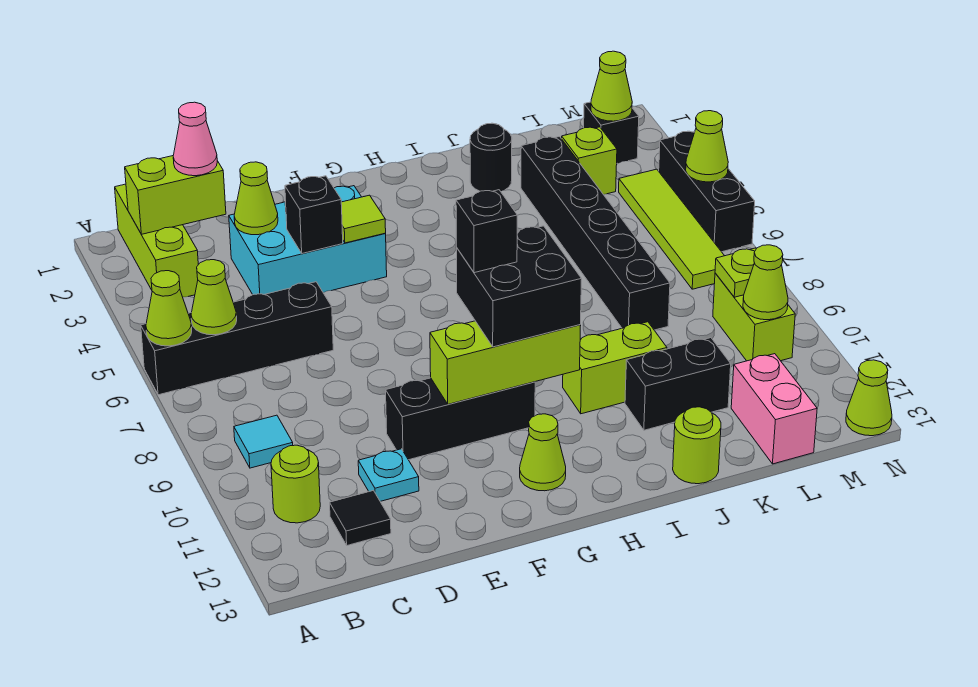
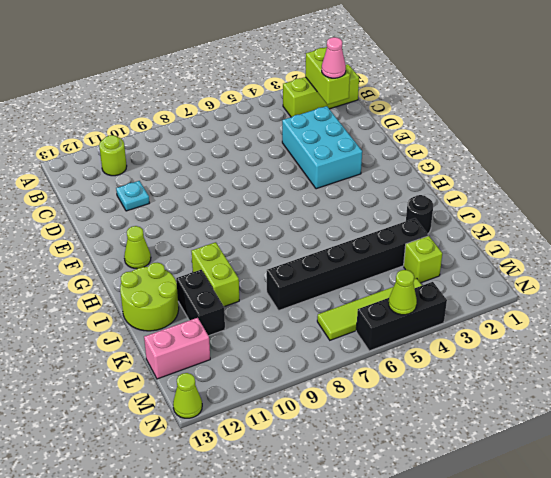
lime round brick I12:J13 level 1 -> lime round brick J13 level 1
none -> black brick A6:D6 level 1
none -> cyan tile B9 level 1
none -> black tile C12 level 1
none -> black brick E10:G10 level 1

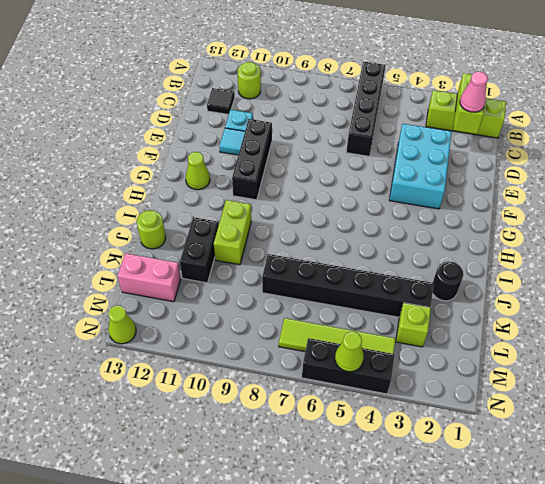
cyan tile E11 level 1 -> cyan tile B9 level 1
none -> black brick M2 level 1
none -> lime brick M9:M10 level 1
none -> lime cone A6 level 2
none -> lime cone B6 level 2

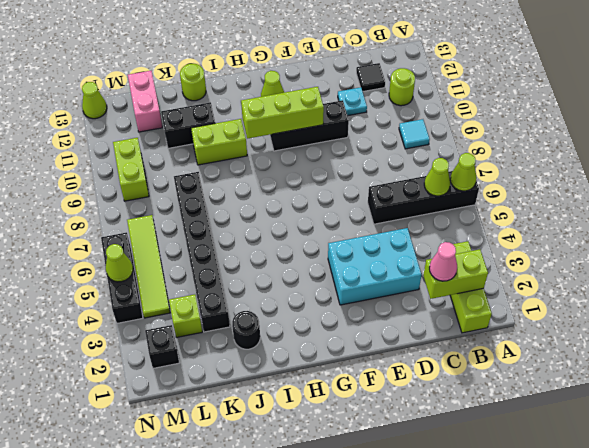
none -> lime cone D3 level 2
none -> black brick E4 level 2
none -> lime tile F4 level 2
none -> lime cone M2 level 2

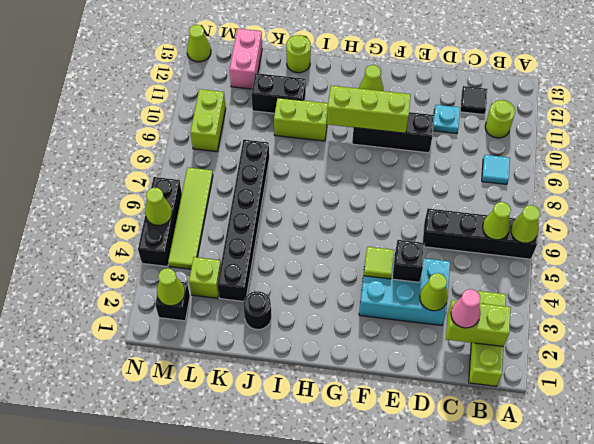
none -> lime plate M9 level 2
none -> lime cone M10 level 2
none -> black brick G9:H10 level 3
none -> black brick G9 level 4

